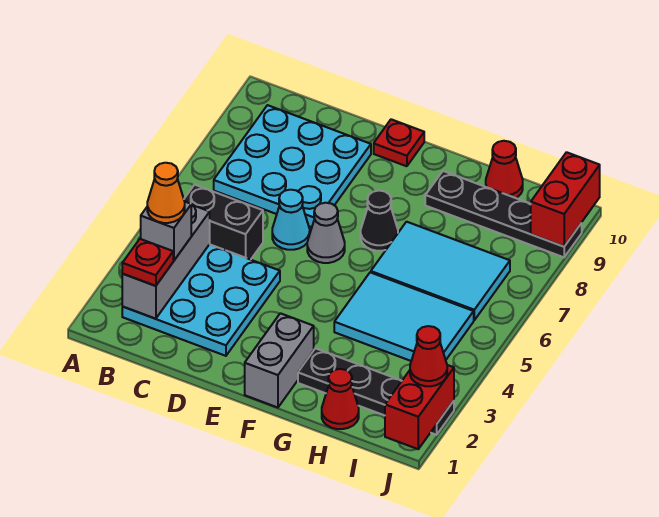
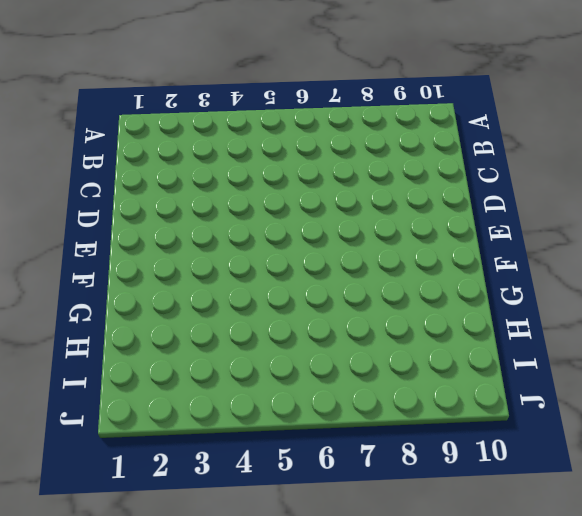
none -> cyan plate B2:D4 level 1
none -> black brick B5:C5 level 1
none -> cyan plate B7:D9 level 1

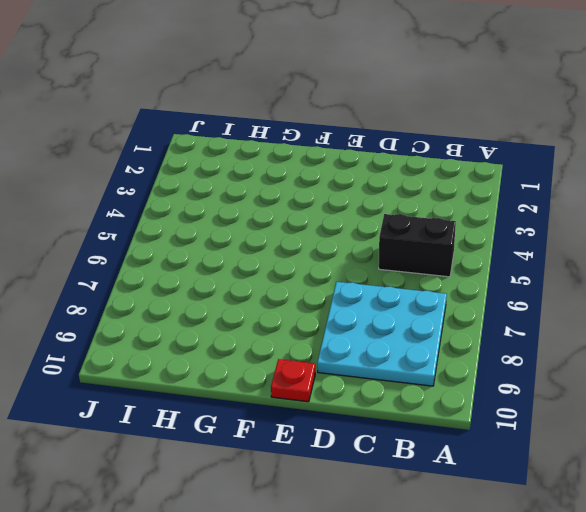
none -> cyan plate B2:D4 level 1
none -> cyan cone D6 level 1
none -> grey cone E6 level 1

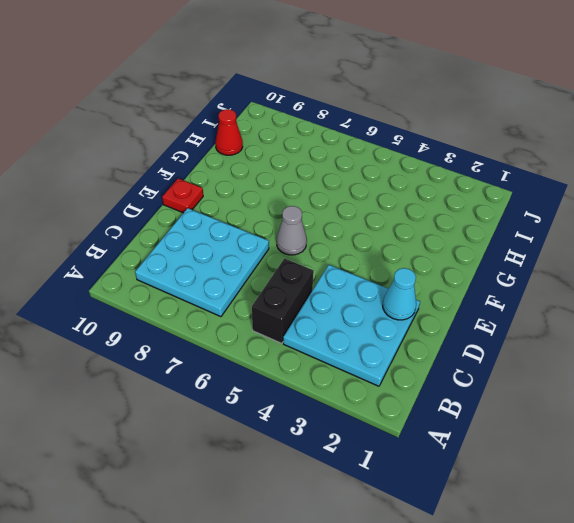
cyan cone D2 level 2 -> cyan cone D6 level 1
none -> grey brick F1:F2 level 1
none -> black cone F7 level 1
none -> black plate G2:J2 level 1

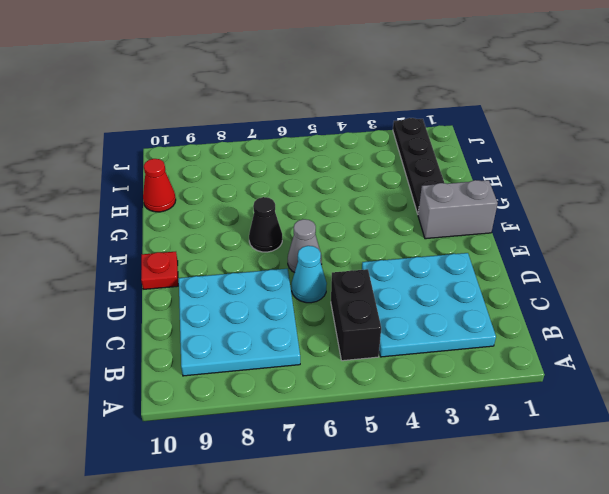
none -> cyan tile G4:I5 level 1
none -> cyan tile G6:I7 level 1
none -> black plate G9:J9 level 1

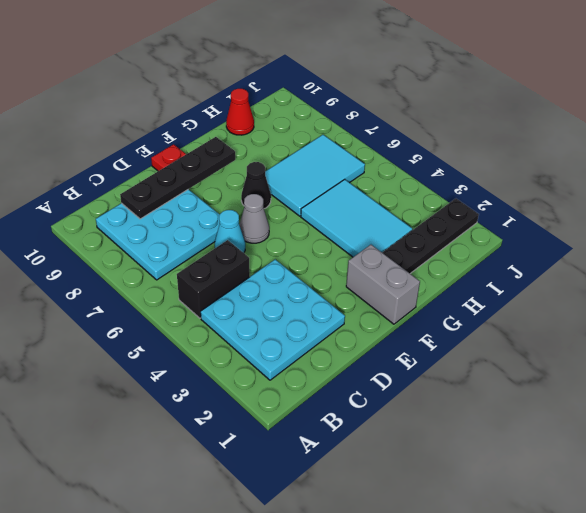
black plate C9:F9 level 2 -> black plate G9:J9 level 1
cyan tile G3:H5 level 1 -> cyan tile G4:I5 level 1
none -> red cone H1 level 1
none -> grey brick B2:B4 level 2
none -> red brick J1:J2 level 2

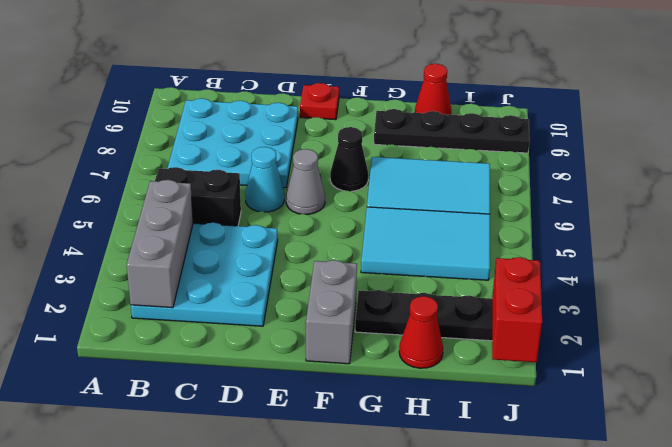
none -> red brick J9:J10 level 2
none -> red plate B2 level 3
none -> grey brick B3 level 3

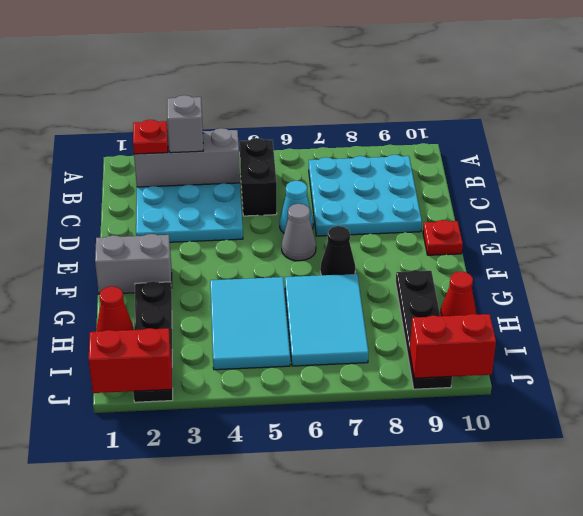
none -> red cone J2 level 3
none -> orange cone B3 level 4

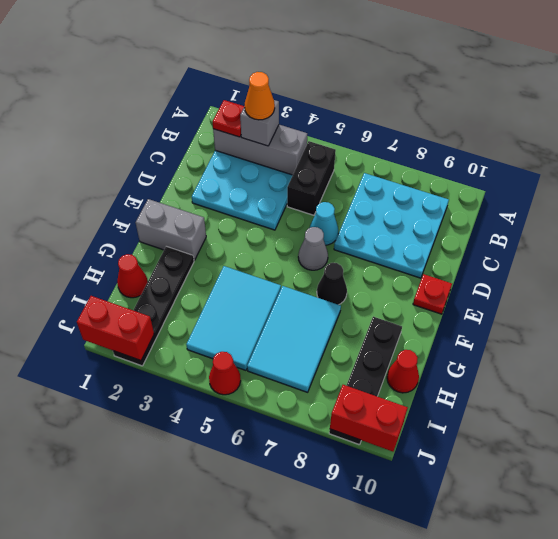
red cone J5 level 1 -> red cone J2 level 3

